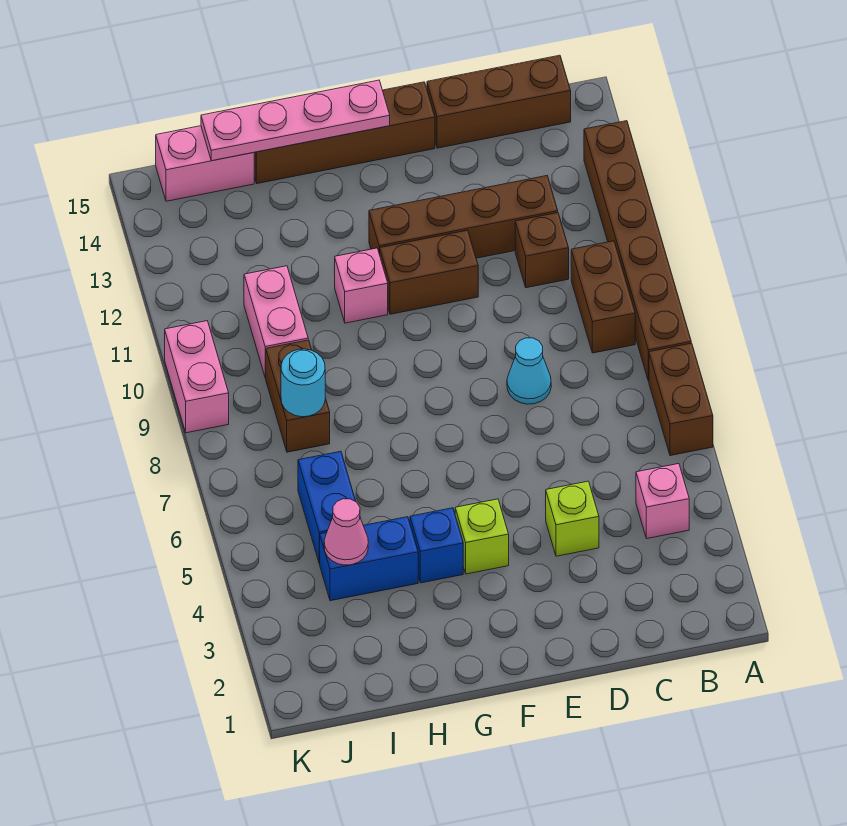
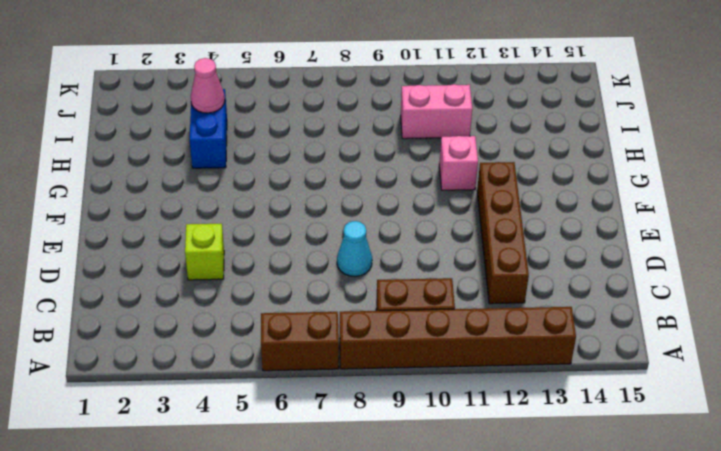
none -> pink brick B4 level 1
none -> brown brick B15:D15 level 1
none -> brown brick C11 level 1

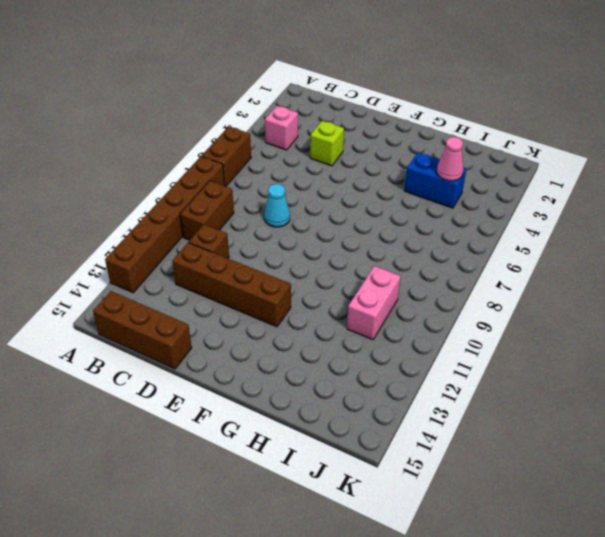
none -> brown brick E11:F11 level 1
none -> brown brick E15:H15 level 1
none -> lime brick F4 level 1

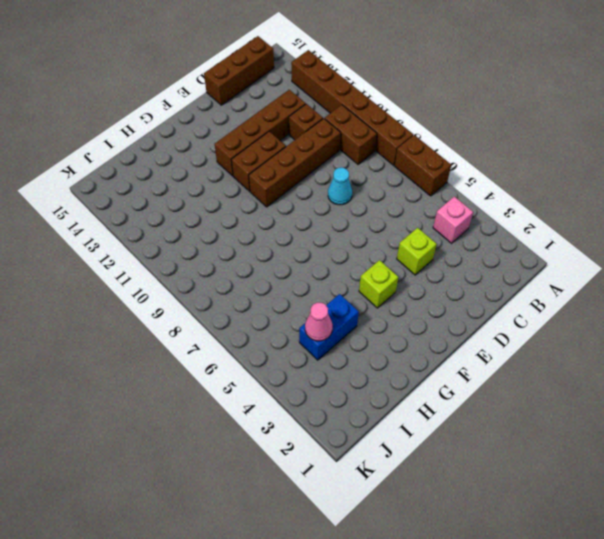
brown brick C10:F10 level 1 -> brown brick E15:H15 level 1
none -> blue brick G4 level 1
none -> pink brick G11 level 1
none -> blue brick I5:I6 level 1

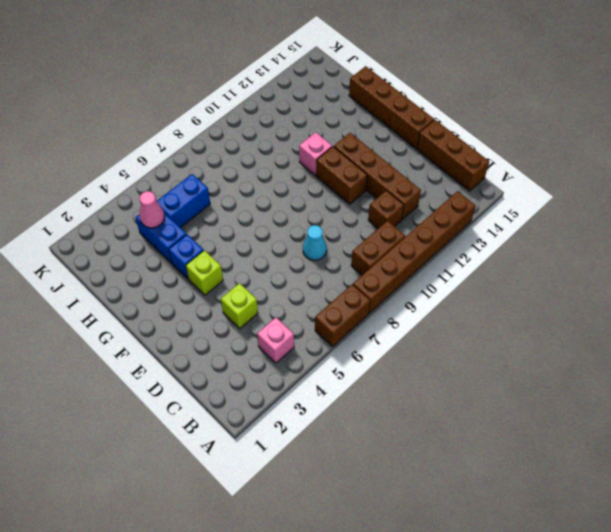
none -> brown brick I8:I9 level 1
none -> pink brick I10:I11 level 1
none -> pink brick I15:J15 level 1

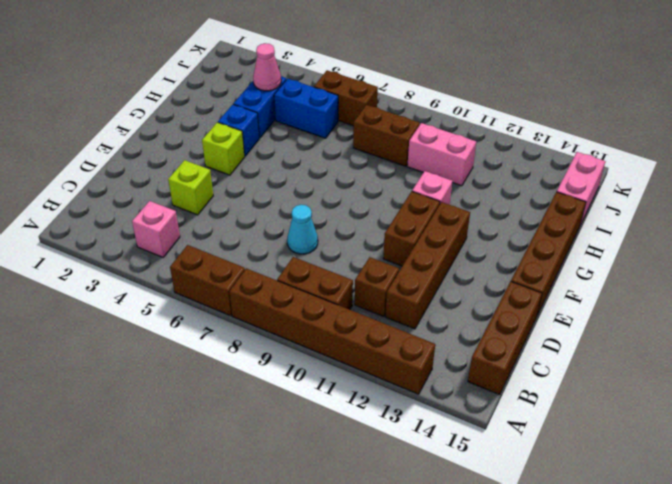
brown brick J6:J7 level 1 -> none
none -> pink brick K9:K10 level 1
none -> pink plate F15:I15 level 2
none -> cyan round brick I8 level 2

